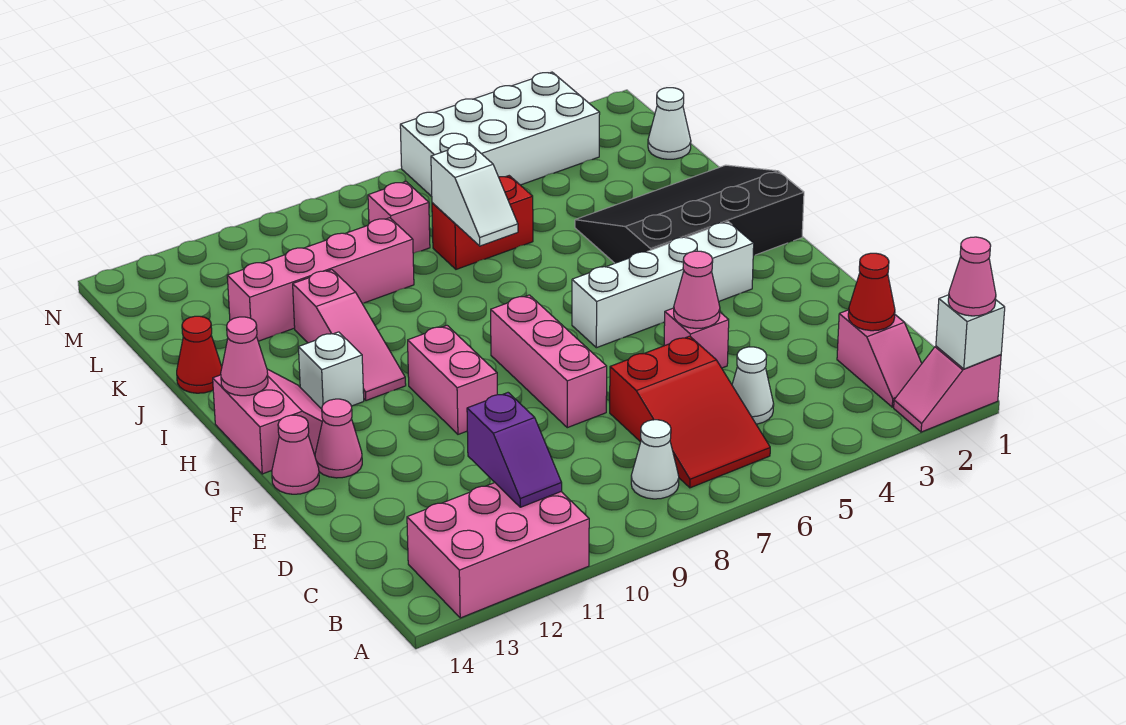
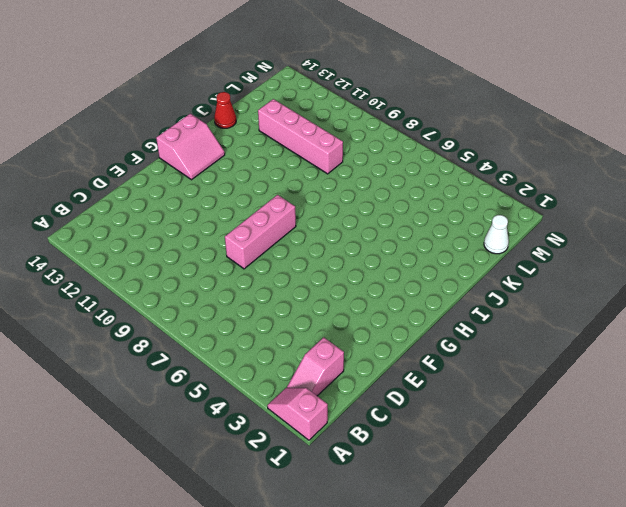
none -> pink brick A11:B13 level 1
none -> red slope B6:D7 level 1 top D
none -> white cone B8 level 1

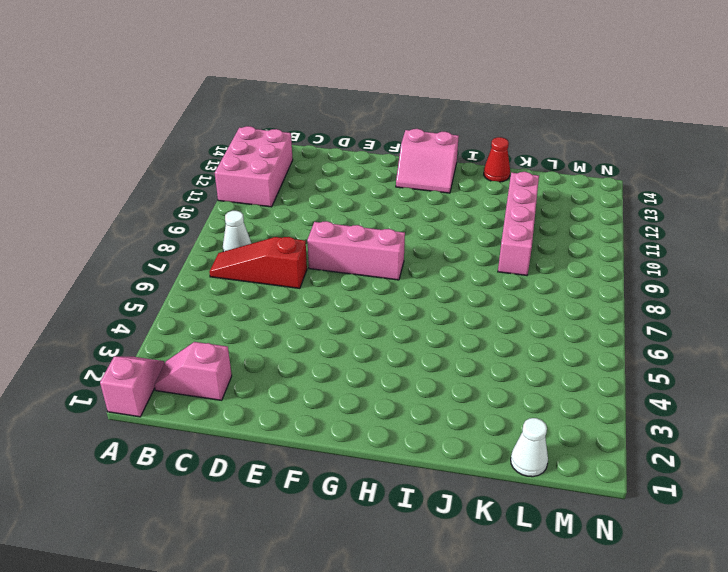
red slope B7:D7 level 1 top D -> red slope B6:D7 level 1 top D
none -> white cone C5 level 1
none -> pink brick E5 level 1
none -> pink brick F10:G10 level 1

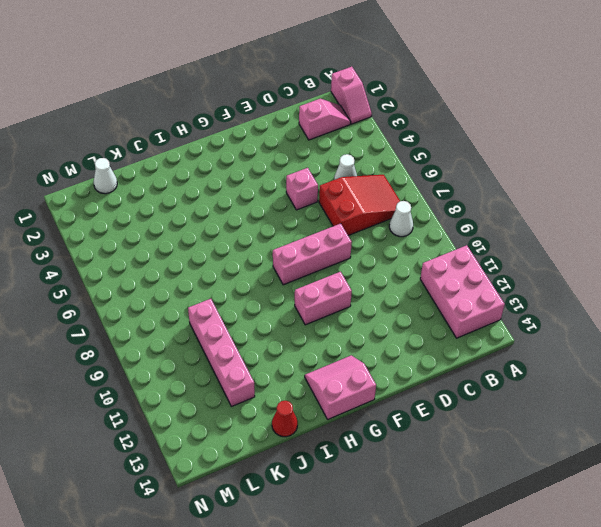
none -> pink cone F13 level 1
none -> pink cone F14 level 1
none -> white brick G3:G6 level 1

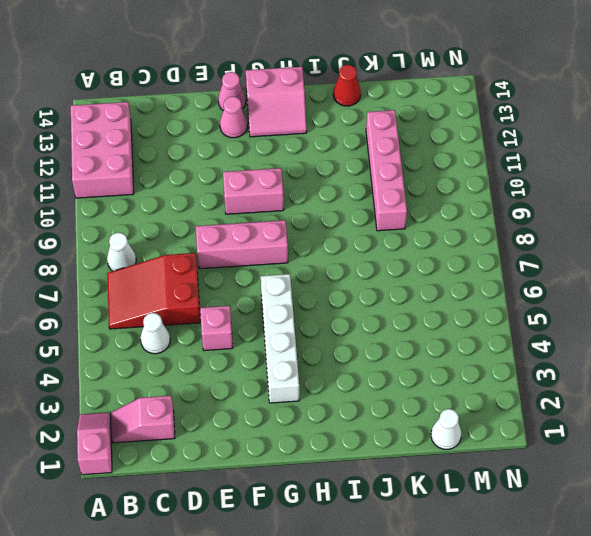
none -> black slope H1:J4 level 1 top H
none -> pink slope H11:J11 level 1 top J
none -> white brick H12 level 1

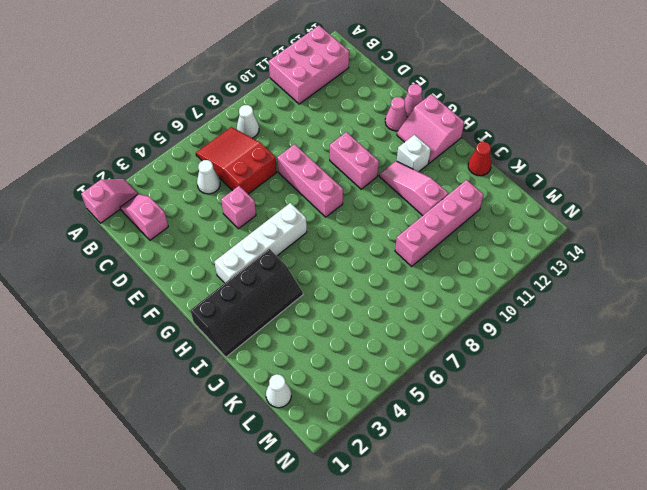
black slope H1:I4 level 1 top H -> black slope H1:J4 level 1 top H
none -> red brick K6:K7 level 1
none -> pink brick L8 level 1
none -> white brick M3:N6 level 1

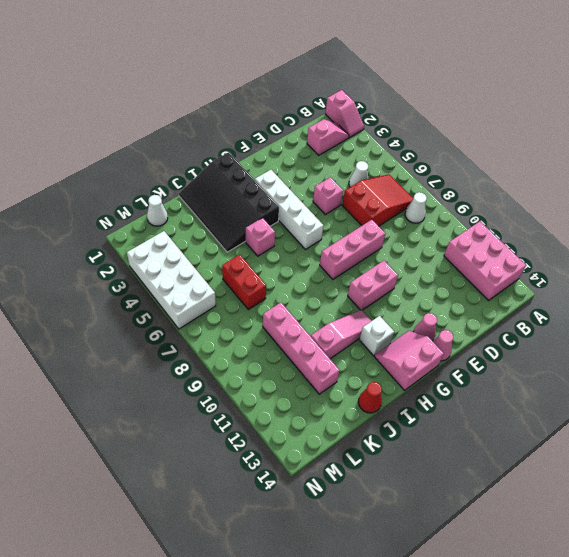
pink brick I5 level 1 -> pink brick L8 level 1
none -> white brick A1 level 2
none -> purple slope B11:C11 level 2 top C
none -> red cone C2 level 2

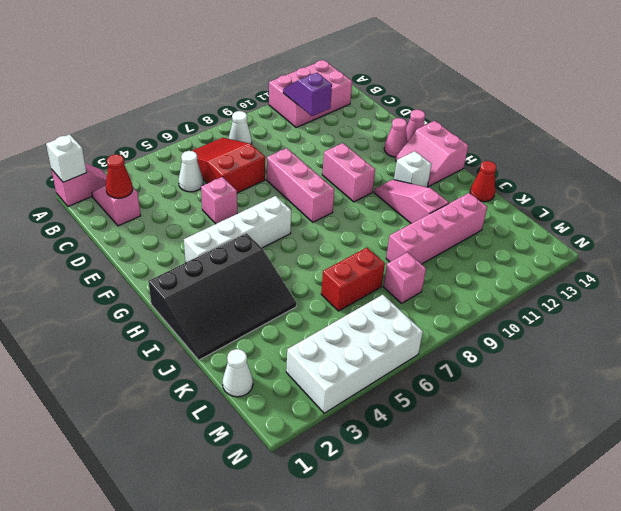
none -> pink cone E5 level 2
none -> pink cone H14 level 2
none -> white slope J7:K7 level 2 top K

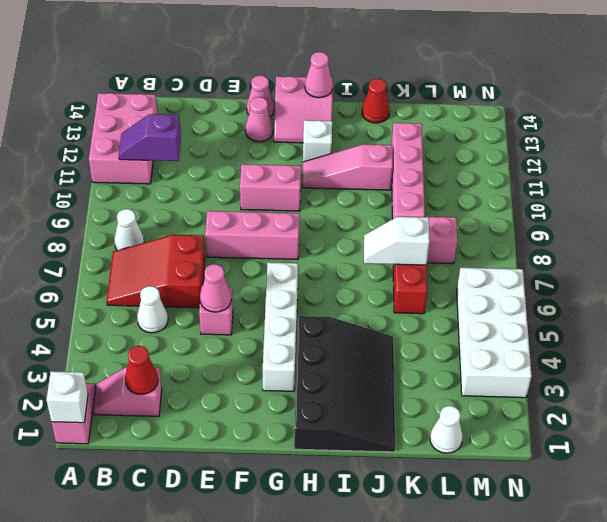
none -> pink cone A1 level 3

